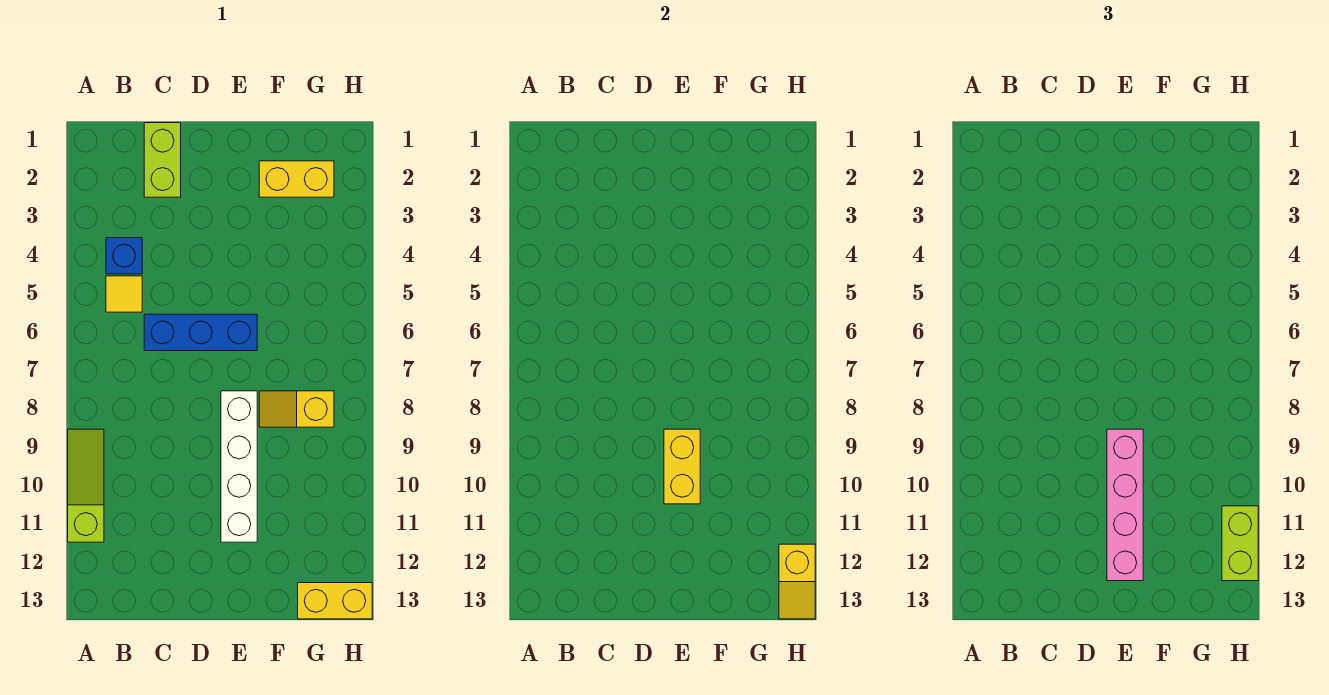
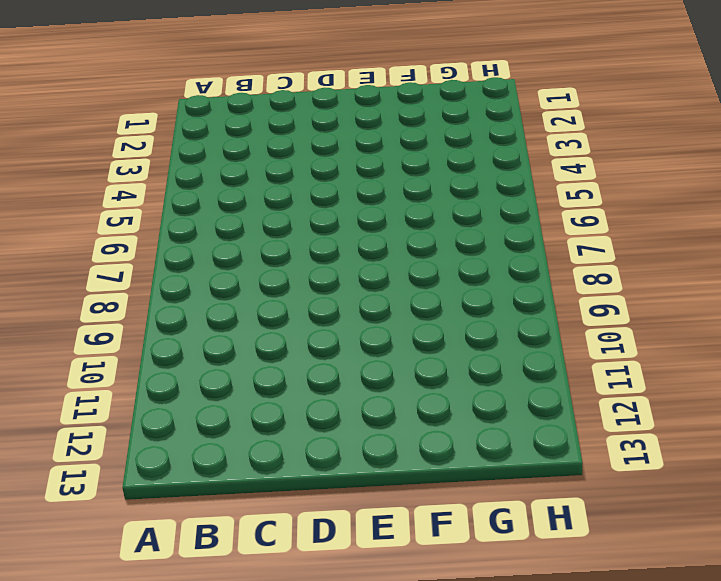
none -> lime slope A9:A11 level 1 top 11
none -> blue brick B4 level 1
none -> yellow tile B5 level 1

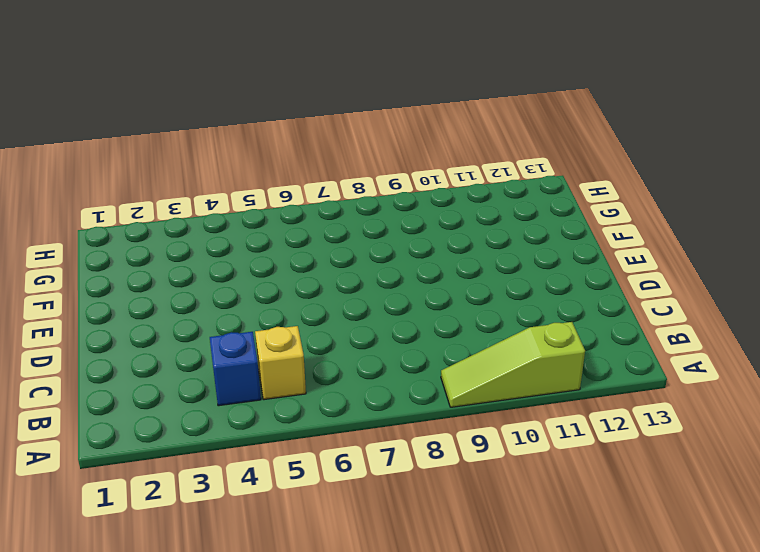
yellow brick B5 level 1 -> yellow tile B5 level 1
none -> lime brick C1:C2 level 1
none -> blue brick C6:E6 level 1
none -> white brick E8:E11 level 1

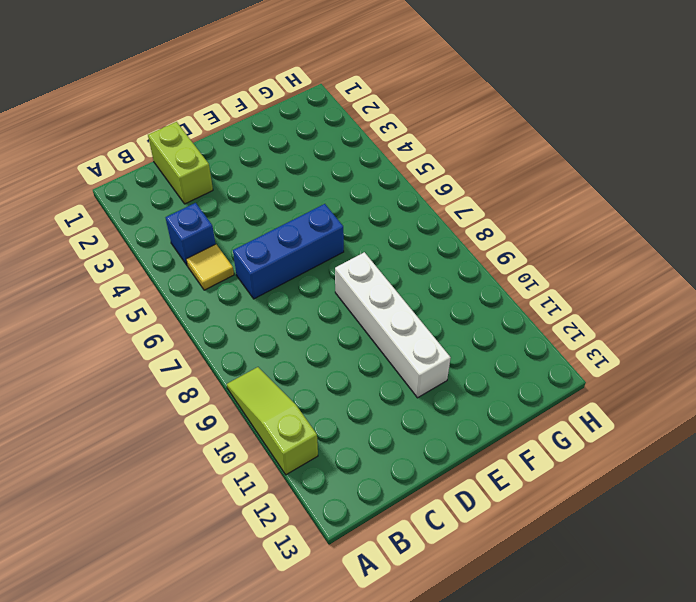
none -> yellow brick F2:G2 level 1
none -> yellow slope F8:G8 level 1 top G
none -> yellow brick G13:H13 level 1

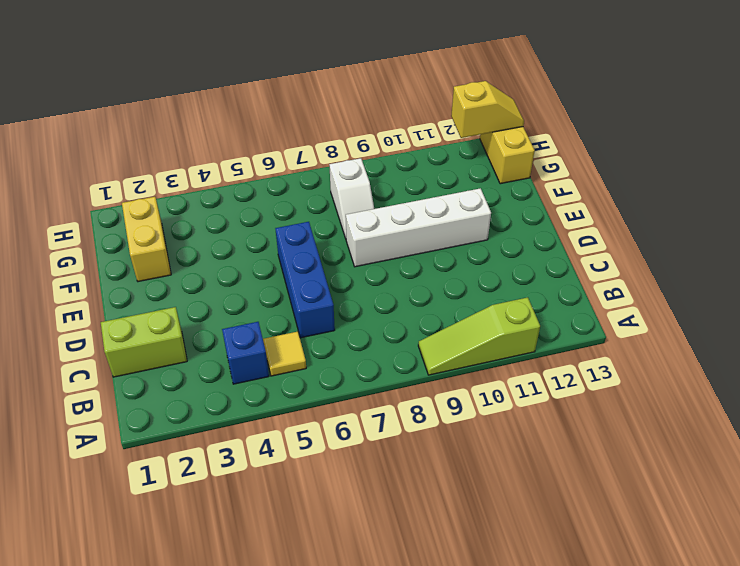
white slope F8:G8 level 1 top G -> yellow slope F8:G8 level 1 top G
none -> yellow brick E9:E10 level 2
none -> pink brick E9:E12 level 3
none -> lime brick H11:H12 level 3

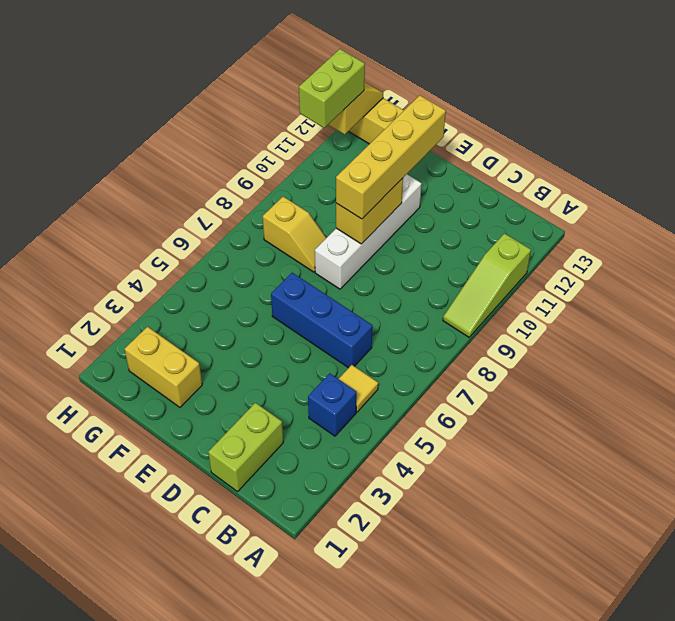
yellow brick E9:E12 level 3 -> pink brick E9:E12 level 3

